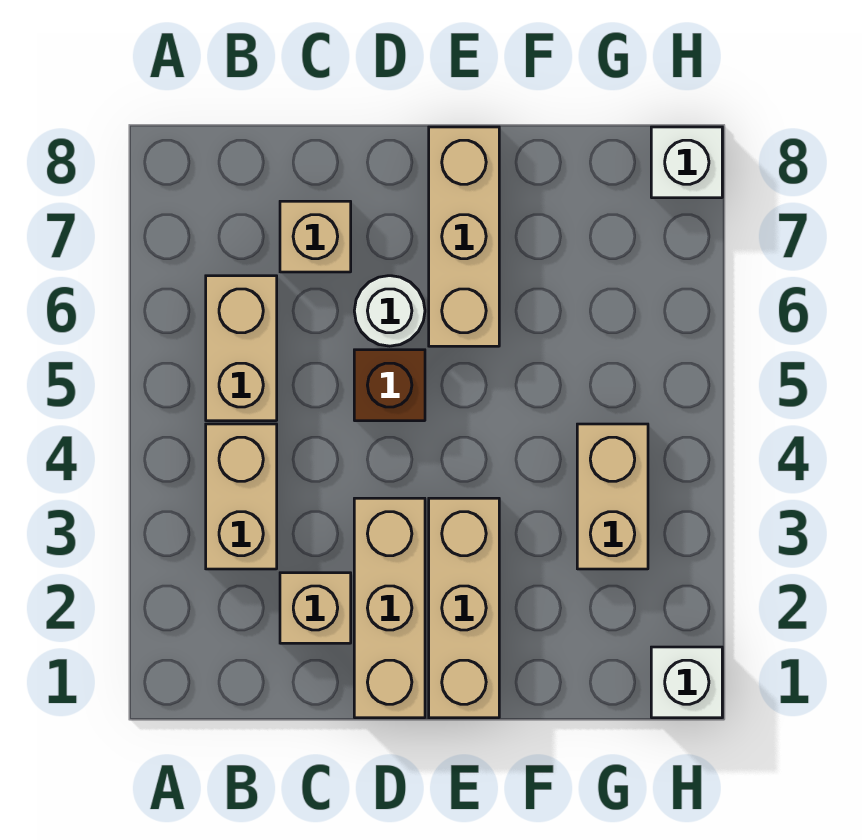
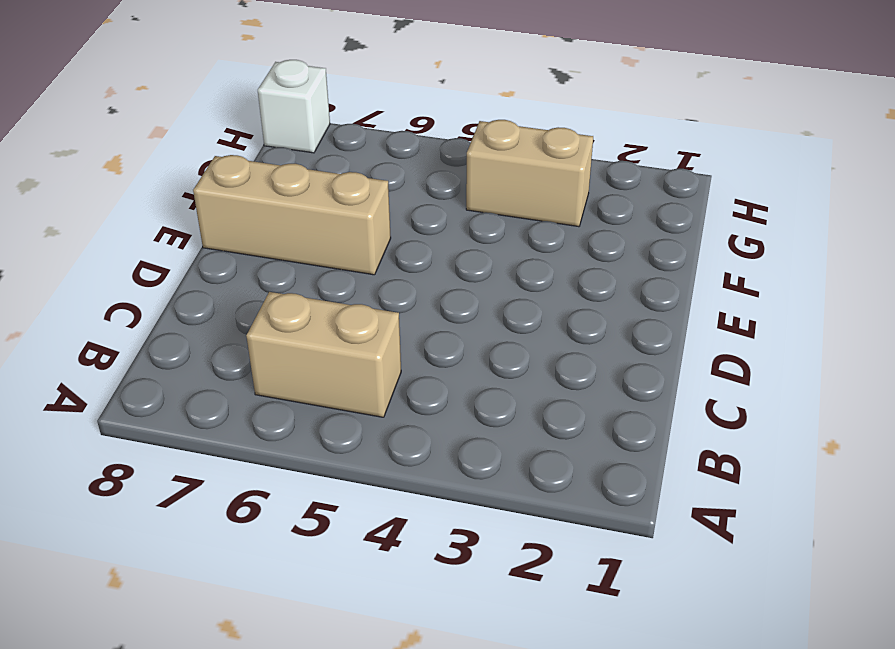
none -> tan brick B3:B4 level 1
none -> tan brick C2 level 1
none -> tan brick C7 level 1

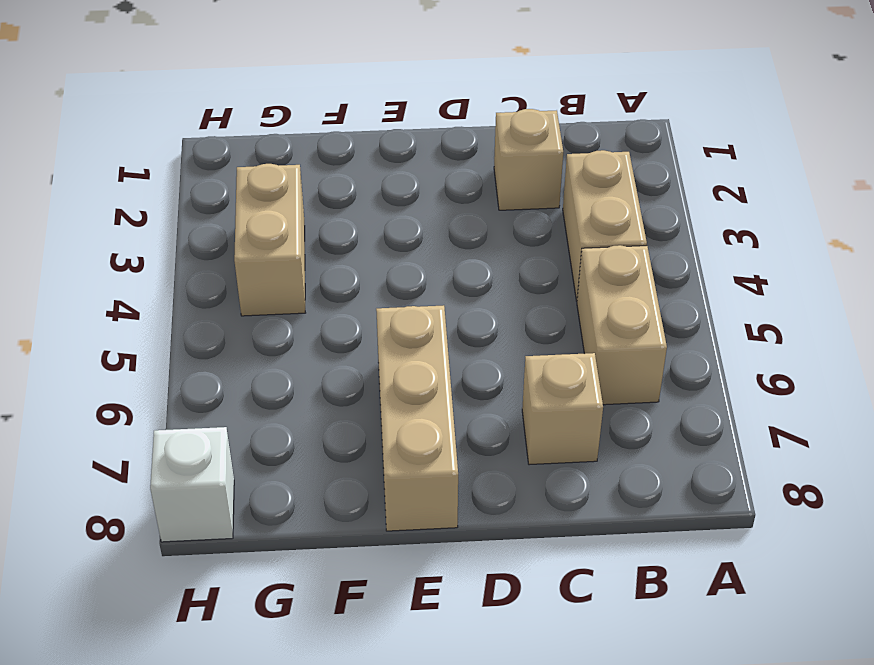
none -> tan brick D1:D3 level 1
none -> brown brick D5 level 1
none -> white round brick D6 level 1

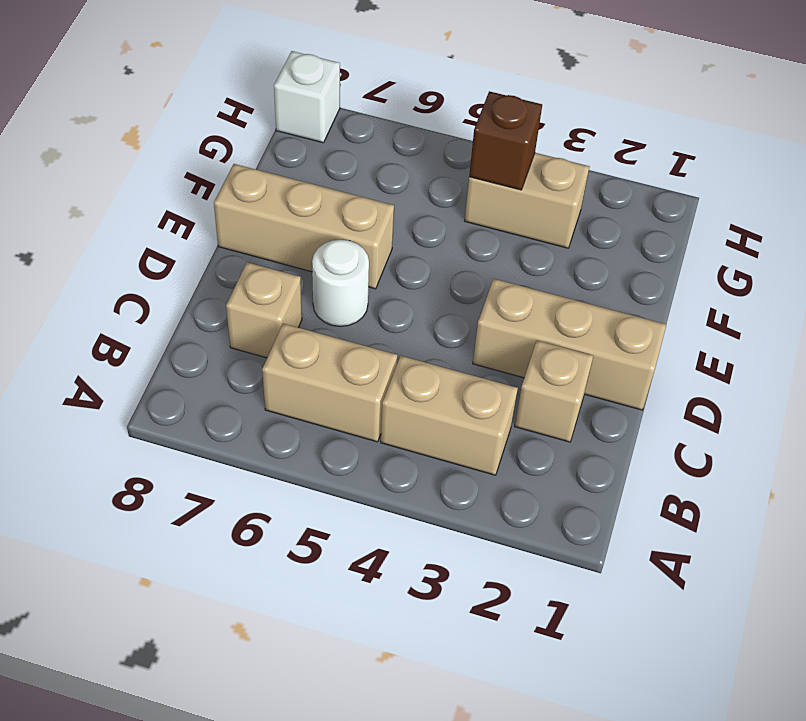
brown brick G4 level 2 -> brown brick D5 level 1
none -> tan brick E1:E3 level 1
none -> white brick H1 level 1

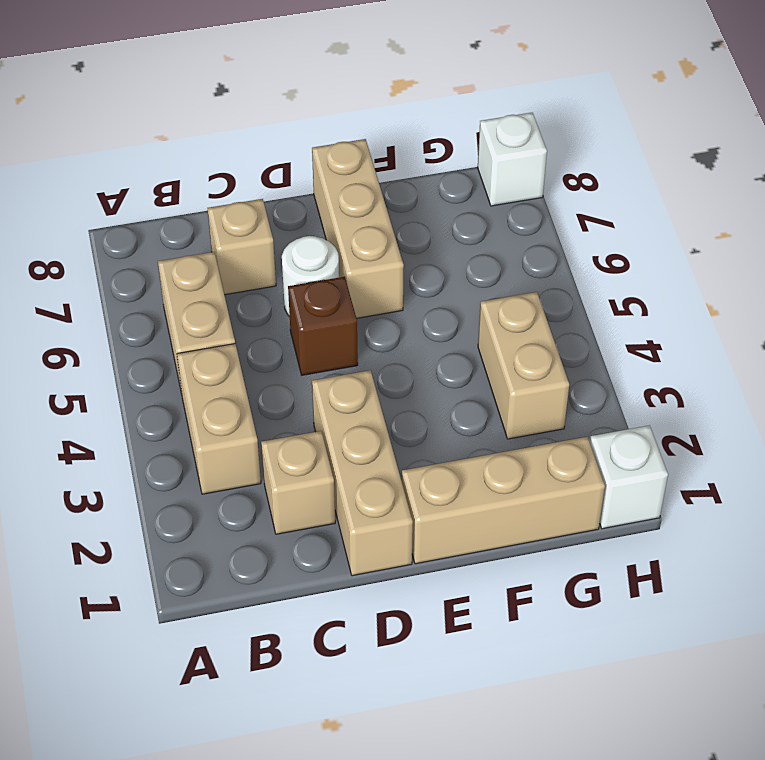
tan brick E1:G1 level 1 -> tan brick E1:E3 level 1

